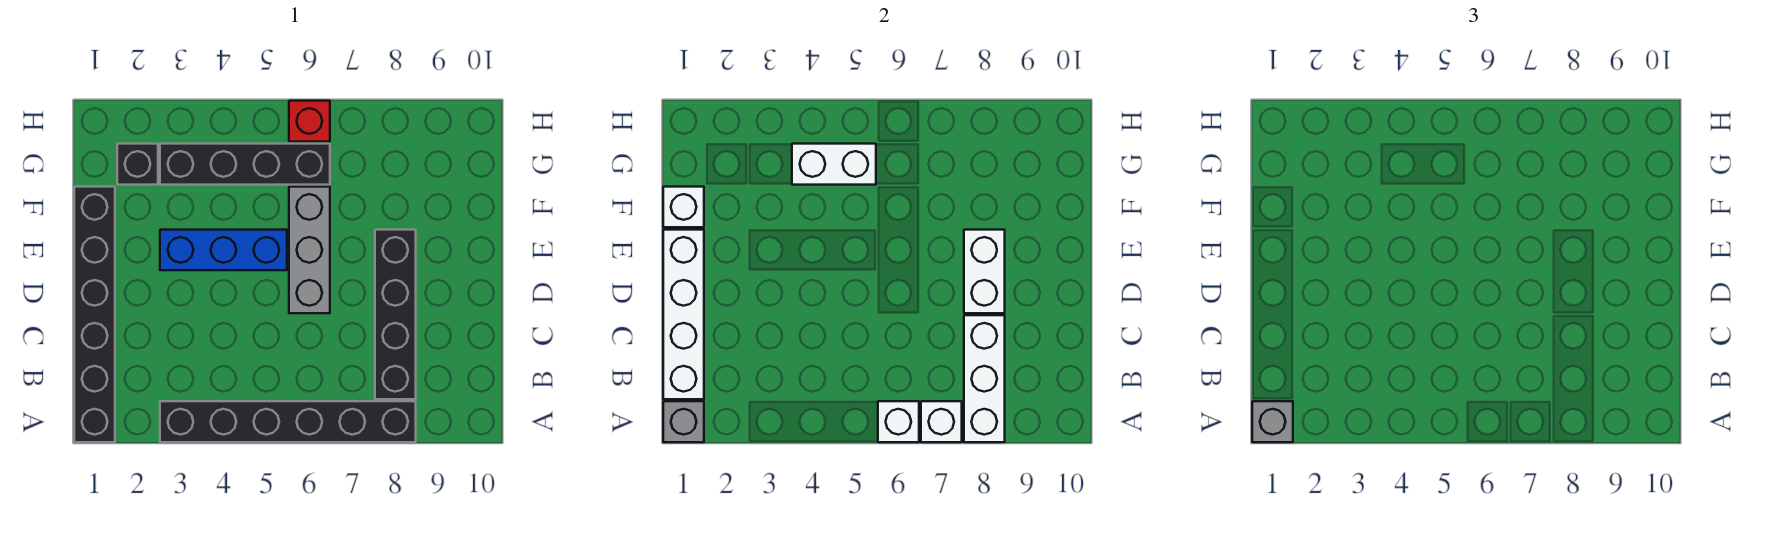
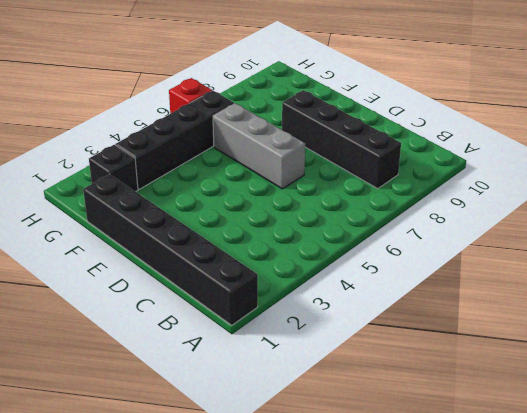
none -> black brick A3:A8 level 1
none -> blue brick E3:E5 level 1
none -> grey brick A1 level 2

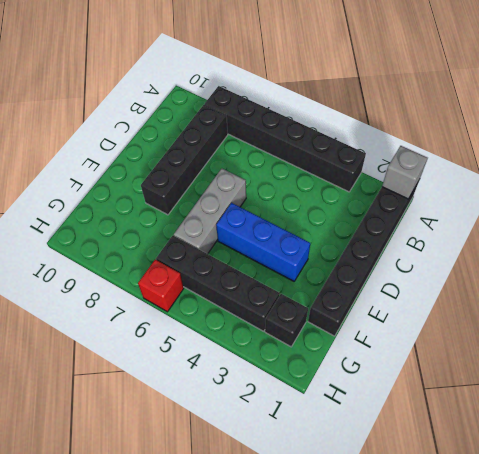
none -> white brick A6 level 2
none -> white brick A7 level 2
none -> white brick A8:C8 level 2

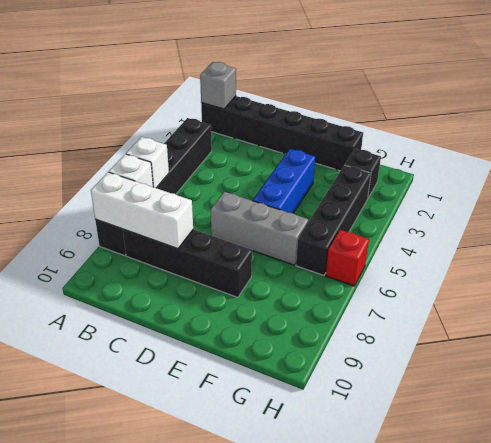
none -> white brick B1:E1 level 2
none -> white brick D8:E8 level 2
none -> white brick F1 level 2

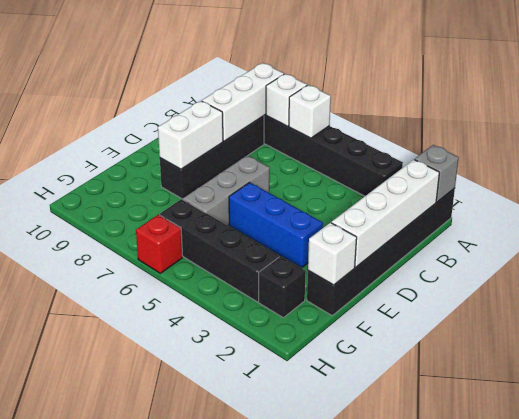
none -> white brick G4:G5 level 2
none -> grey brick A1 level 3

